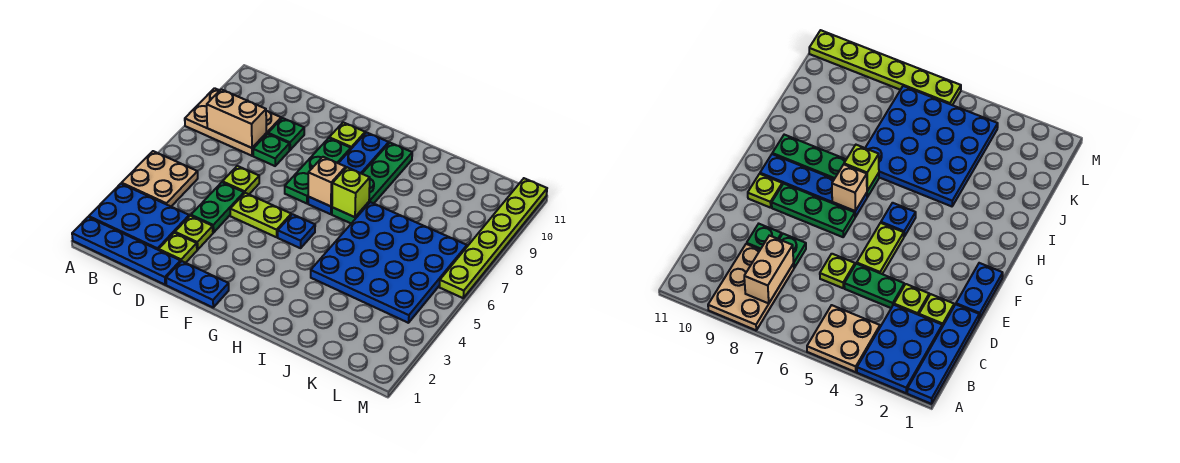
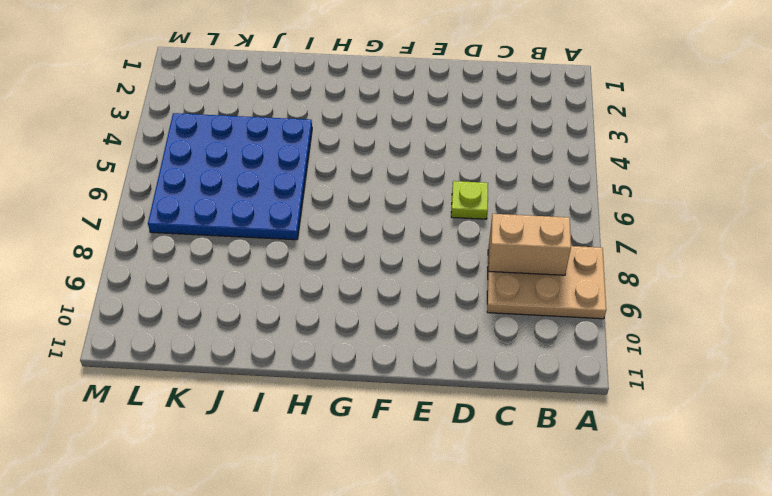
none -> blue plate A1:D1 level 1
none -> blue plate A2:C3 level 1
none -> tan plate A4:B5 level 1

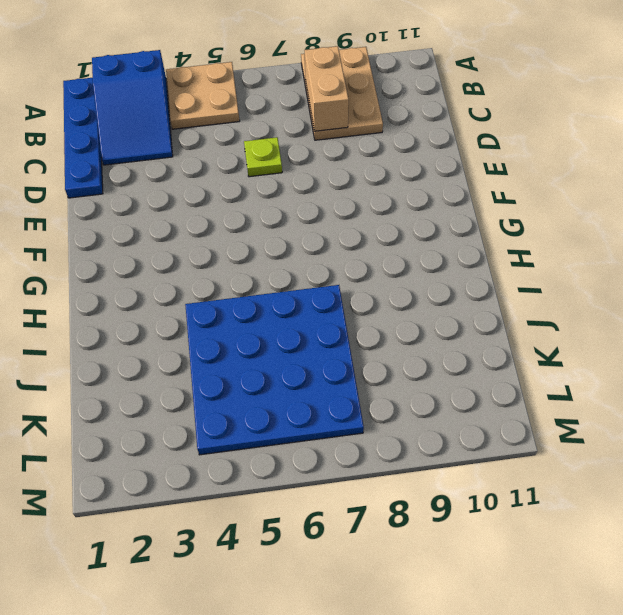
blue slope A2:C3 level 1 top A -> blue plate A2:C3 level 1
none -> lime plate D2 level 1
none -> lime plate D3 level 1
none -> green plate D4:D5 level 1

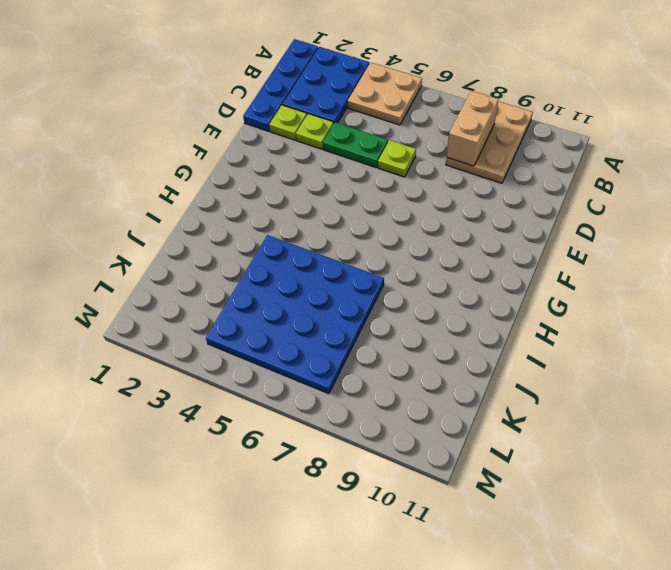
none -> green plate D8 level 1
none -> green plate D9 level 1
none -> blue plate E1:F1 level 1

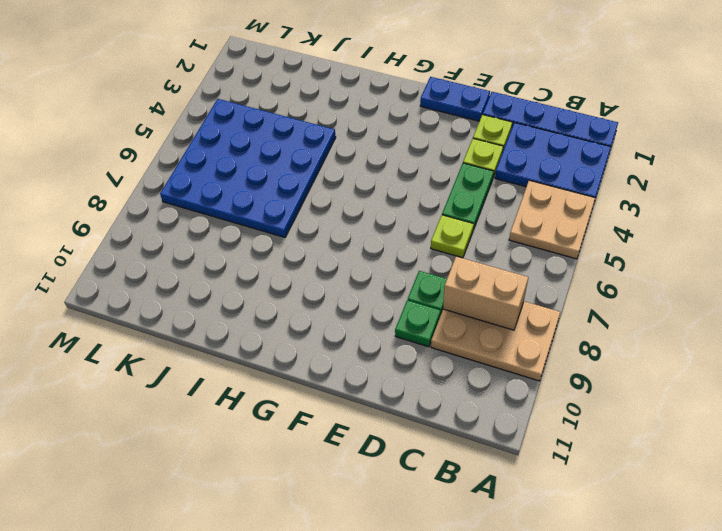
none -> lime plate E5:F5 level 1
none -> green plate F7:F9 level 1
none -> lime plate F10 level 1

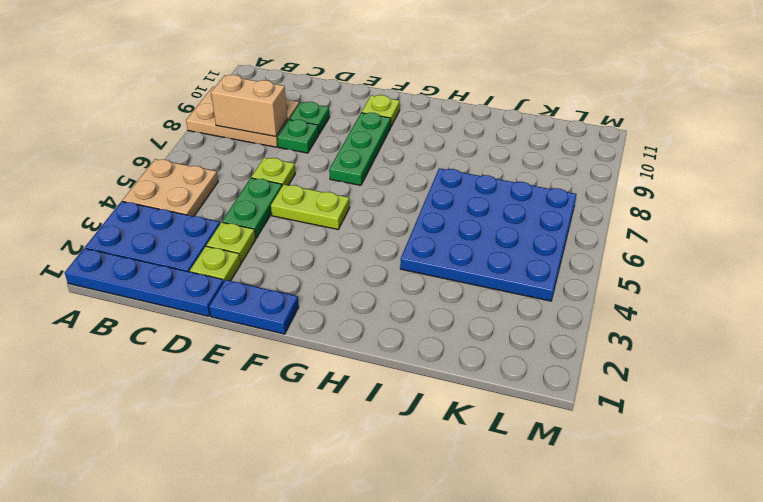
none -> blue plate G5 level 1
none -> blue plate G7:G10 level 1
none -> green plate H7:H10 level 1

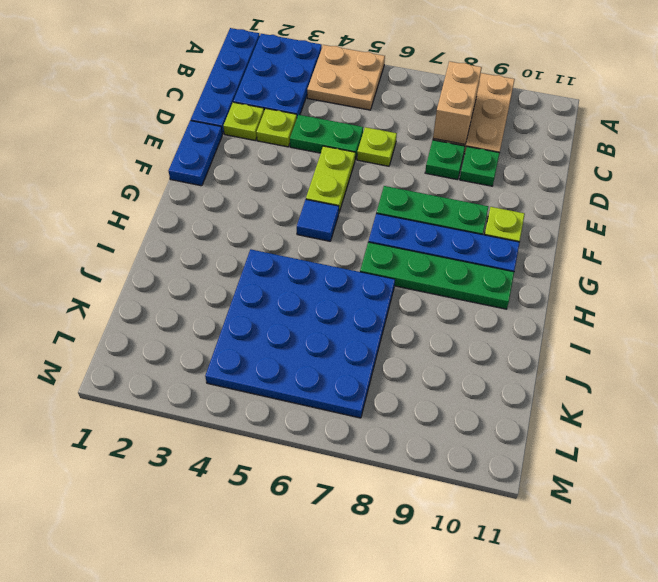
blue tile G5 level 1 -> blue plate G5 level 1
none -> lime plate M6:M11 level 1
none -> tan brick G7 level 2
none -> lime brick H7 level 2

